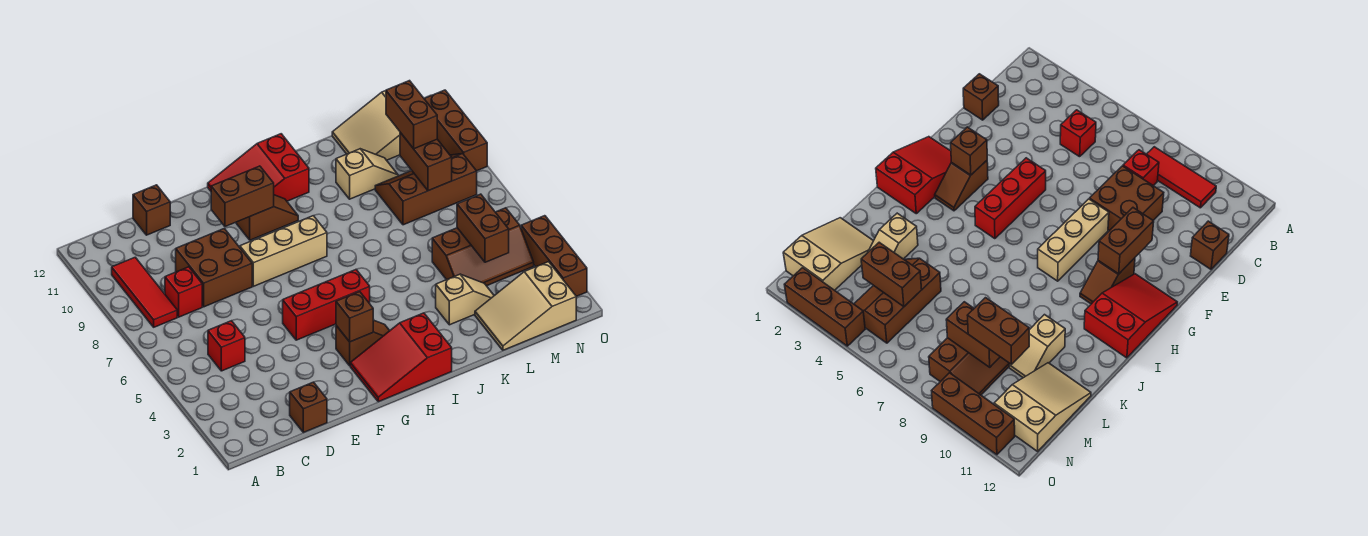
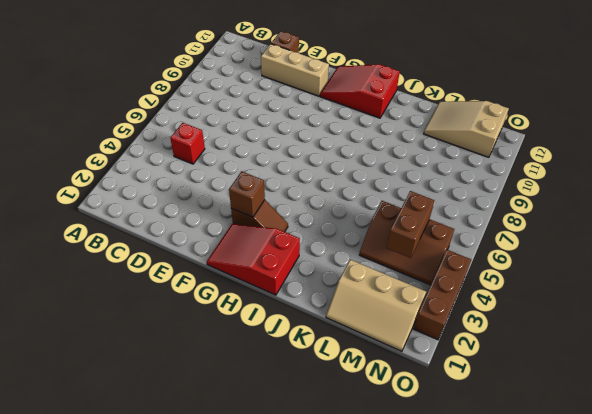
tan brick D11:F11 level 1 -> tan brick F8:H8 level 1
tan slope L1:N2 level 1 top 2 -> tan slope L1:N2 level 1 top N
none -> red tile B8:B10 level 1
none -> red brick C8 level 1
none -> brown brick D1 level 1

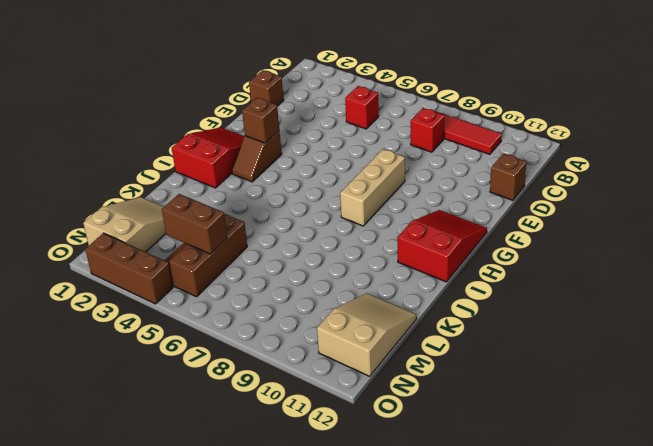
none -> brown brick D8:E9 level 1
none -> red brick F5:H5 level 1
none -> brown slope G10:H10 level 1 top G

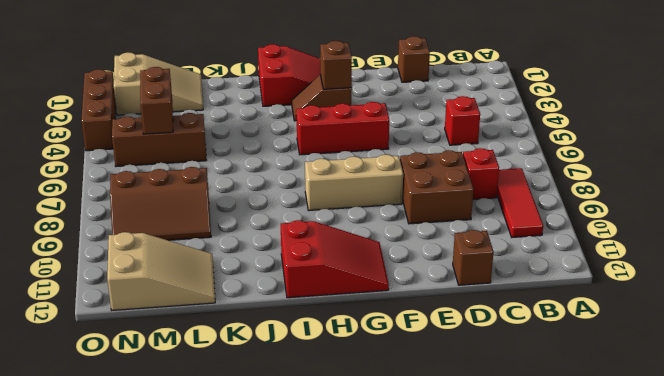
none -> brown slope G10:H10 level 1 top G
none -> tan slope K3:L3 level 1 top K
none -> tan slope K10:L10 level 1 top K

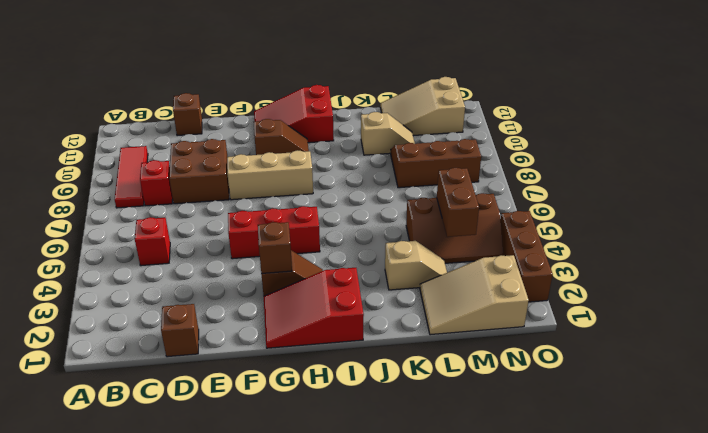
none -> brown brick O9:O11 level 1
none -> brown brick F10:G10 level 2
none -> brown brick M8:M9 level 2

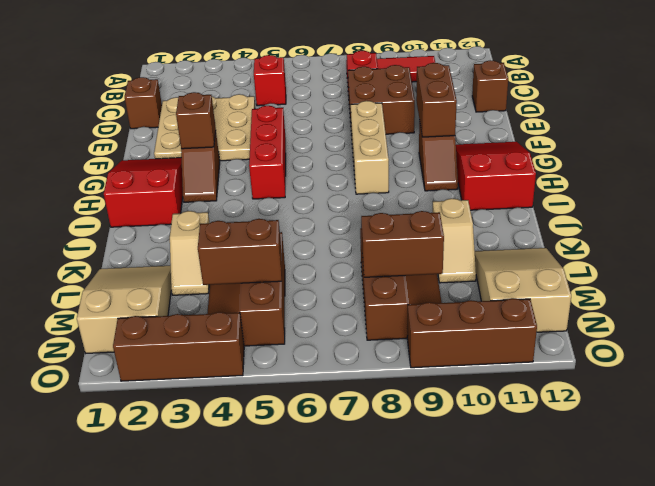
tan plate D2:F4 level 1 -> none
none -> brown brick M9:M10 level 3

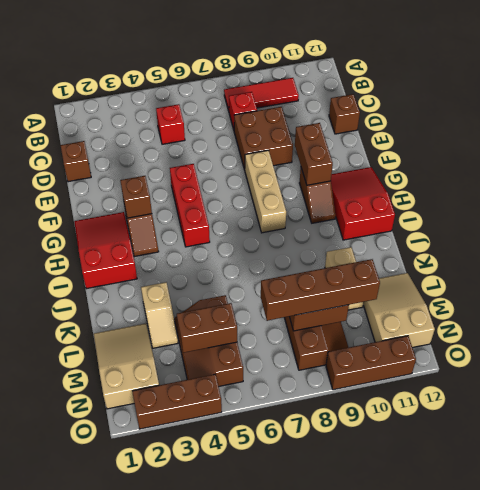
brown brick M7:M10 level 3 -> brown brick M9:M10 level 3

